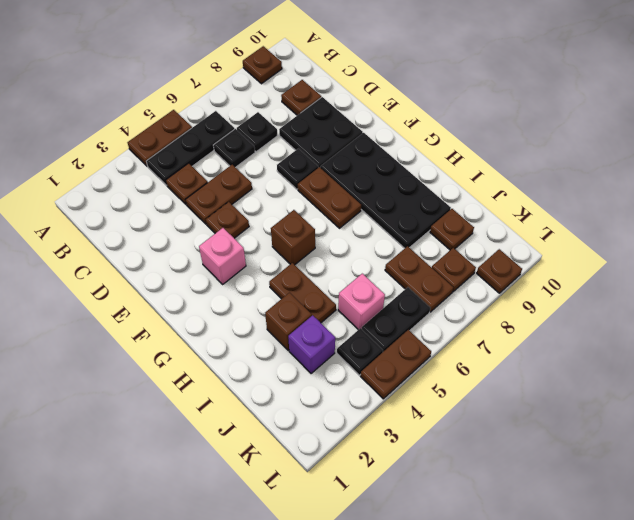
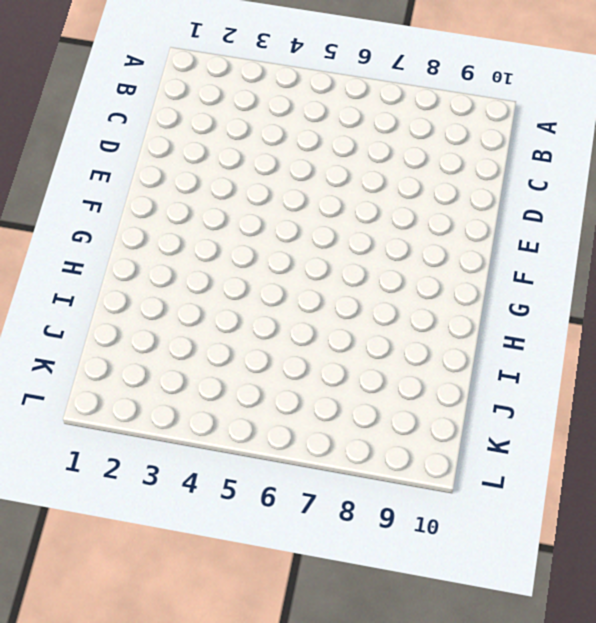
none -> brown plate A4:A5 level 1
none -> brown plate A9 level 1
none -> black plate B4:B6 level 1

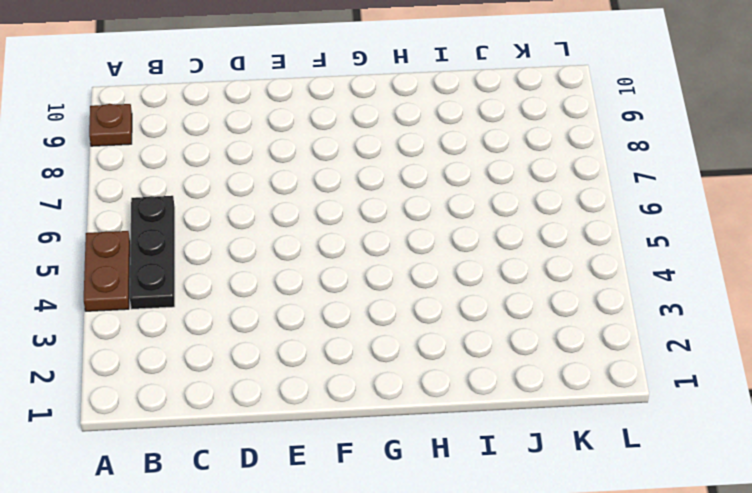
none -> brown plate C4 level 1
none -> black plate C6 level 1
none -> black plate C7 level 1

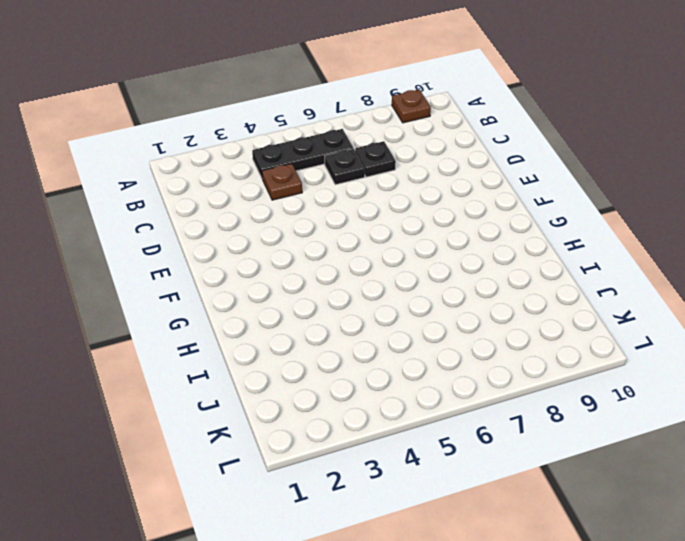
none -> brown plate A4:A5 level 1
none -> brown plate C9 level 1
none -> brown plate D4:D5 level 1

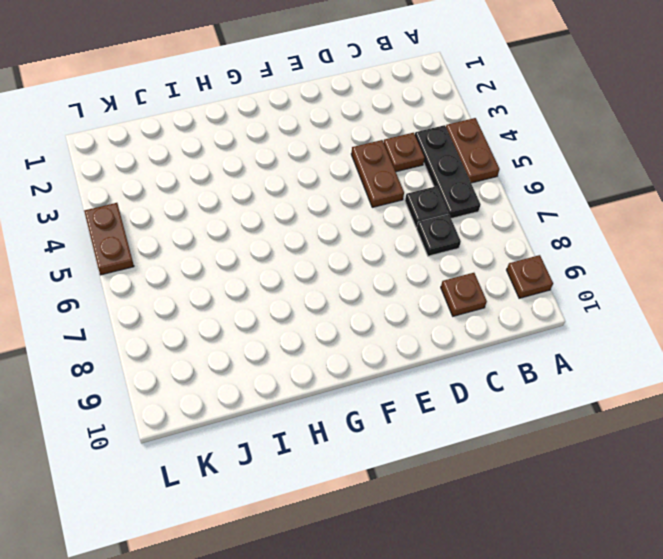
none -> black plate D8:E9 level 1
none -> brown plate E4 level 1
none -> black plate E7 level 1

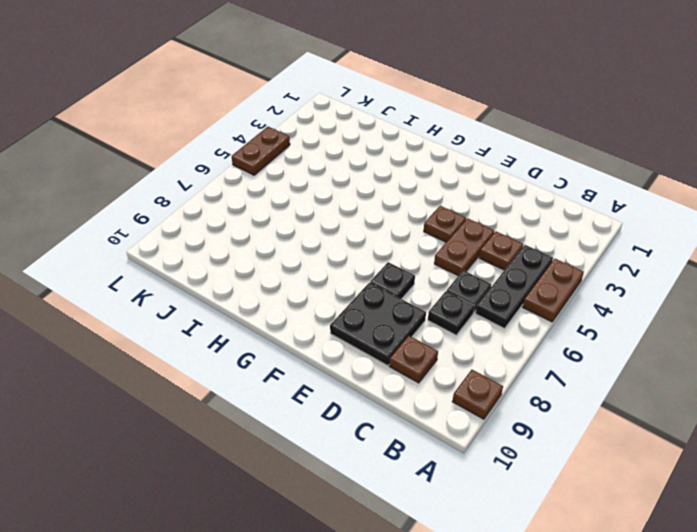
none -> pink brick F3 level 1
none -> brown plate F7:G7 level 1
none -> black plate F8:I9 level 1

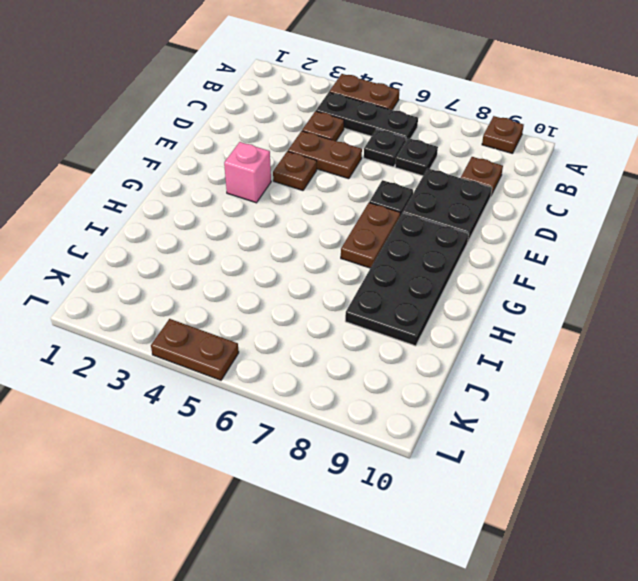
none -> brown brick G5 level 1
none -> brown plate H4:I4 level 1
none -> brown brick I3 level 1

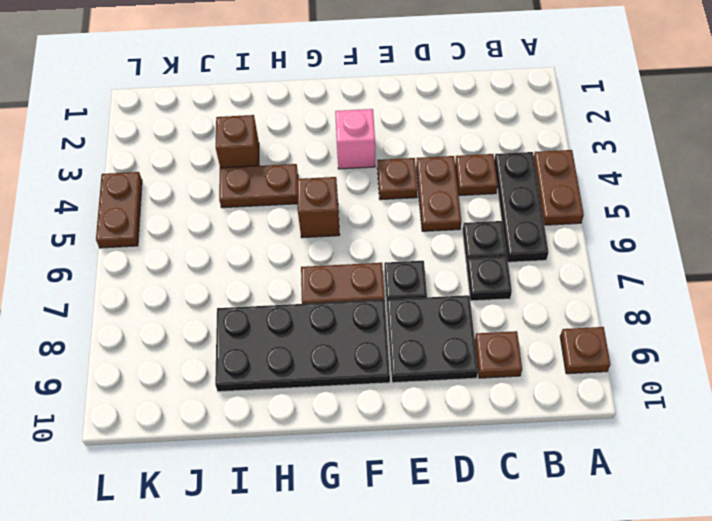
none -> purple brick J3 level 1
none -> pink brick J5 level 1
none -> brown plate J7:K7 level 1

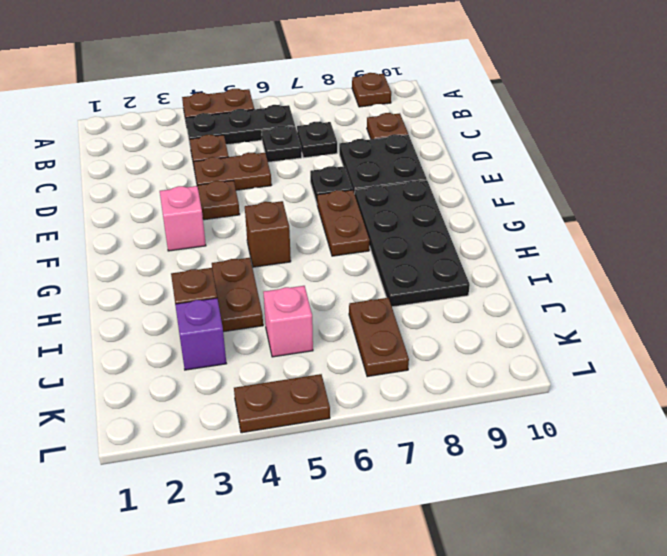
none -> brown plate J9 level 1
none -> black plate K4 level 1
none -> black plate K5:K6 level 1

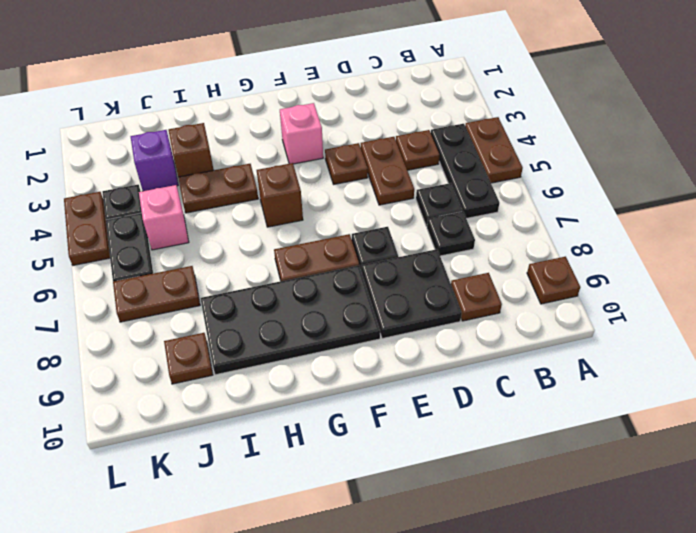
none -> brown plate K8 level 1
none -> brown plate L9 level 1

